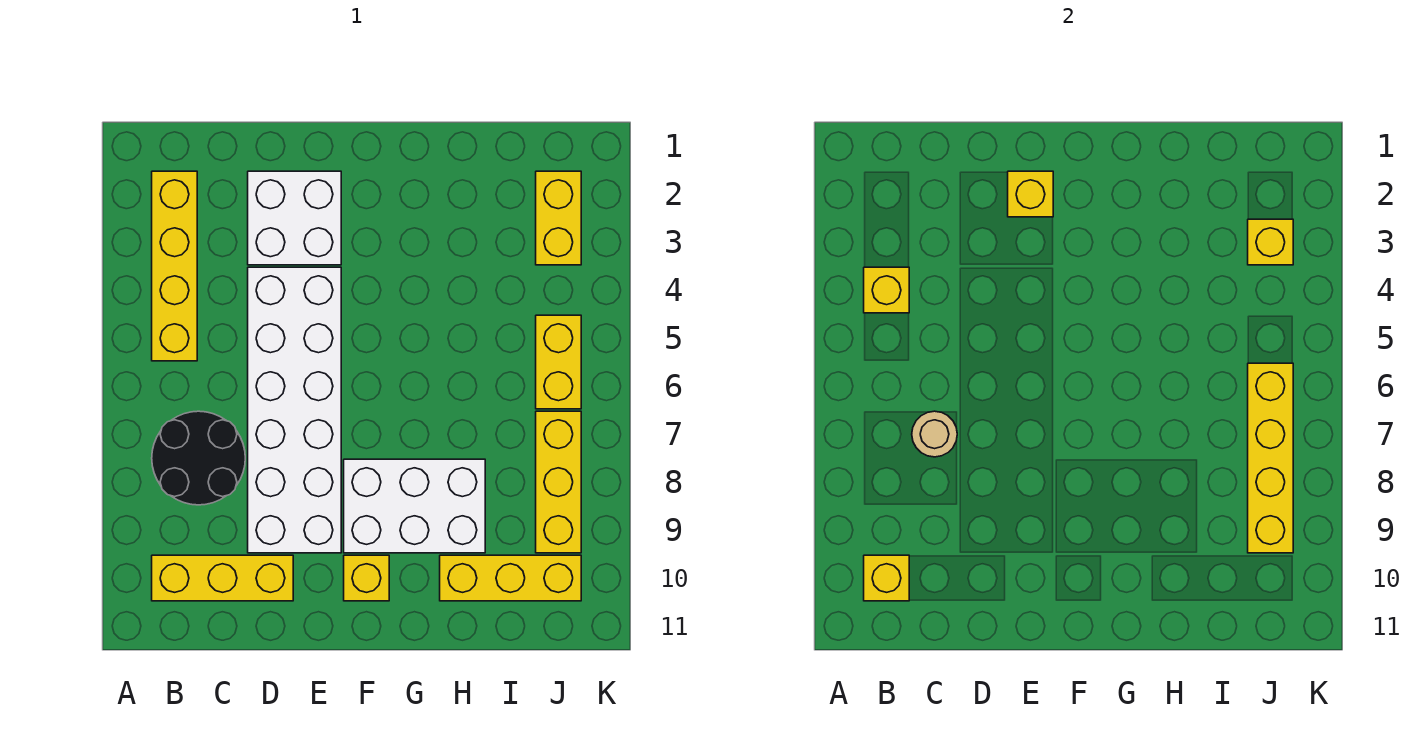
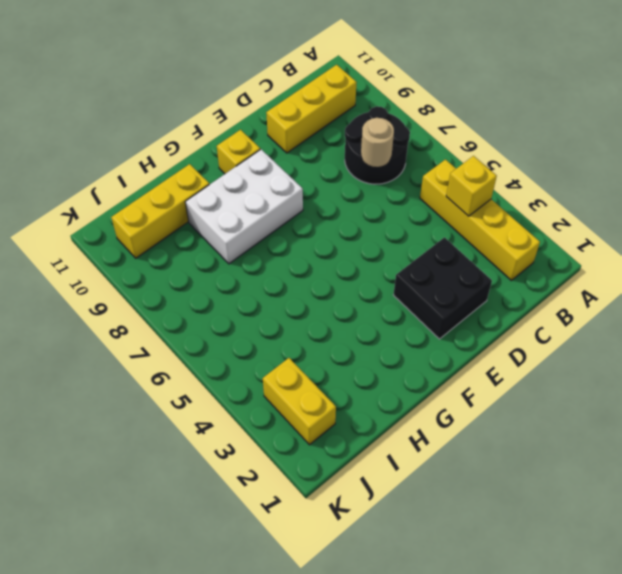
black brick D2:E3 level 1 -> white brick D2:E3 level 1
none -> white brick D4:E9 level 1
none -> yellow brick J5:J6 level 1
none -> yellow brick J7:J9 level 1

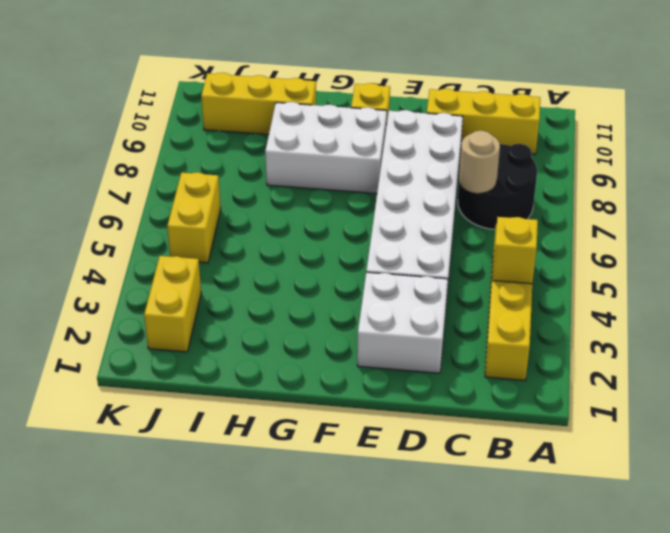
none -> yellow brick J7:J9 level 1
none -> yellow brick B10 level 2
none -> yellow brick E2 level 2

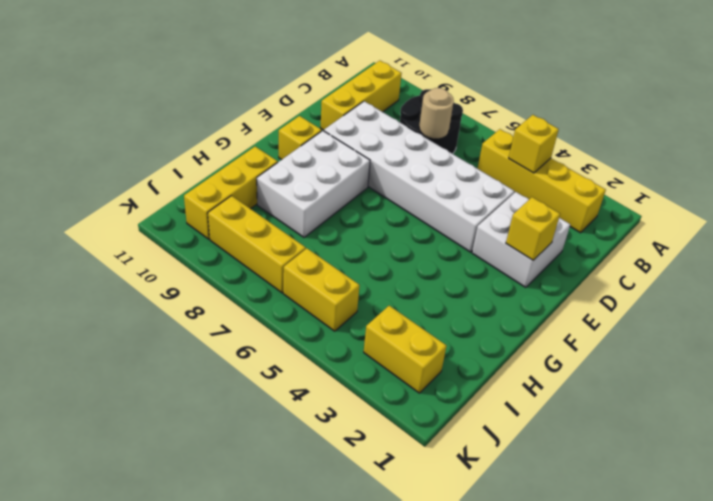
none -> yellow brick B10 level 2
none -> yellow brick J3 level 2
none -> yellow brick J6:J9 level 2

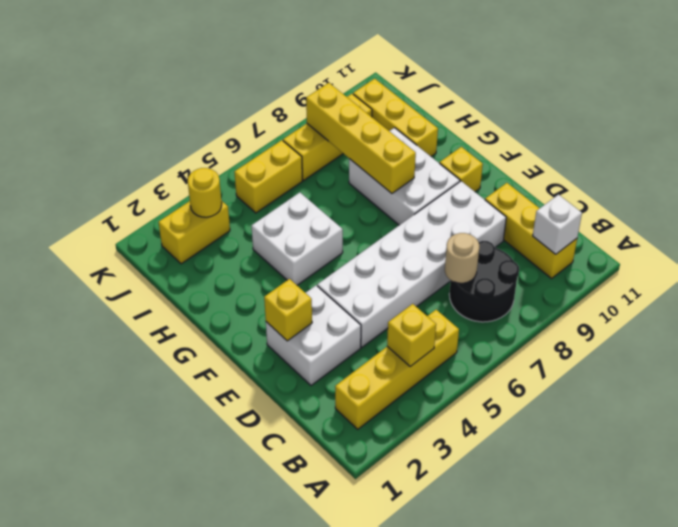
white brick B10 level 2 -> yellow brick B10 level 2
white brick G4:H5 level 1 -> none
yellow brick G8:J8 level 2 -> yellow brick J6:J9 level 2
yellow round brick J3 level 2 -> yellow brick J3 level 2

